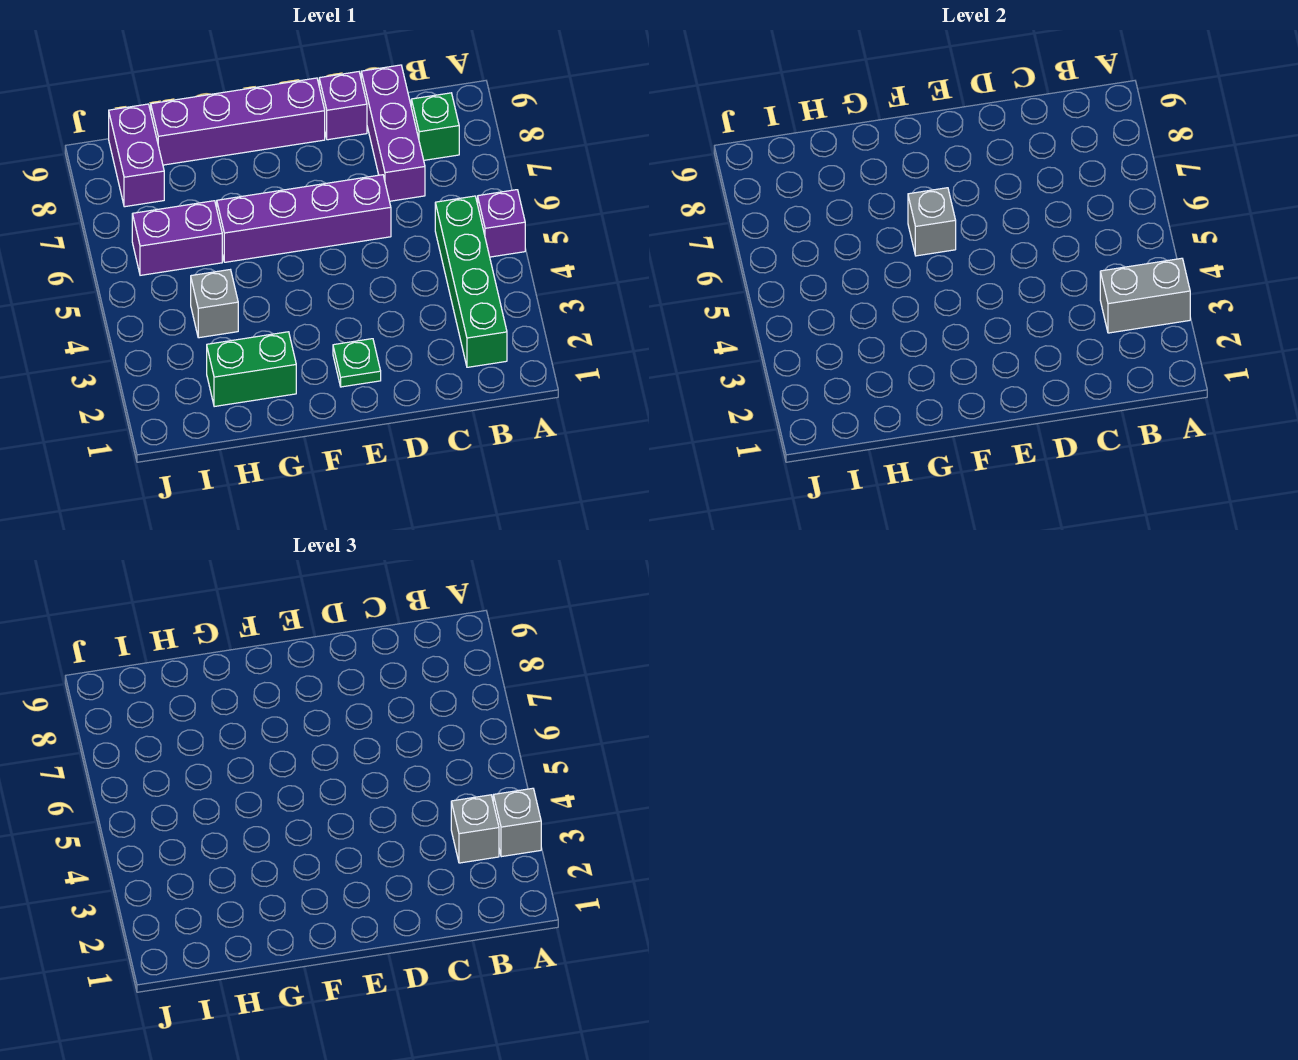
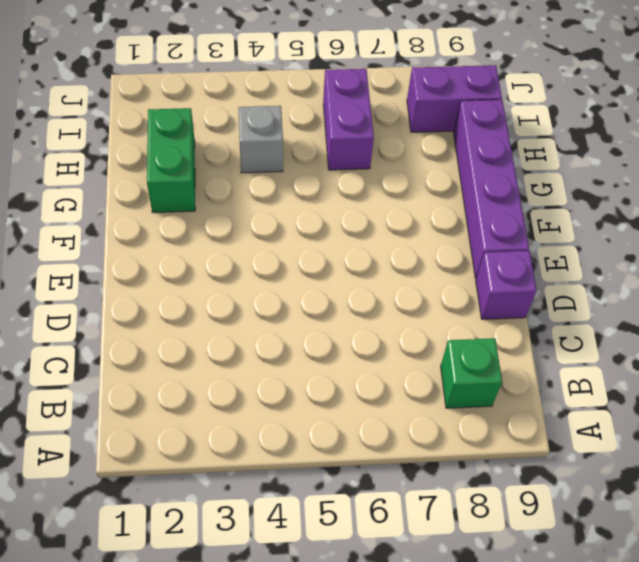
none -> purple brick A5 level 1
none -> green brick B2:B5 level 1
none -> purple brick C7:C9 level 1

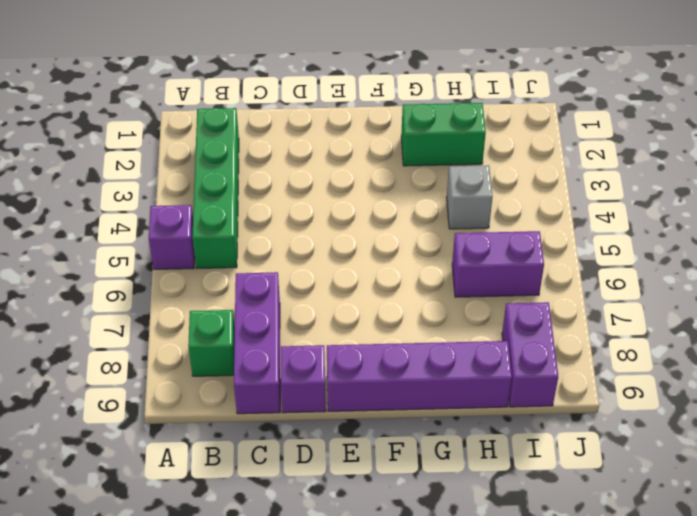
none -> purple brick D6:G6 level 1
none -> green plate E2 level 1
none -> grey brick A3:B3 level 2

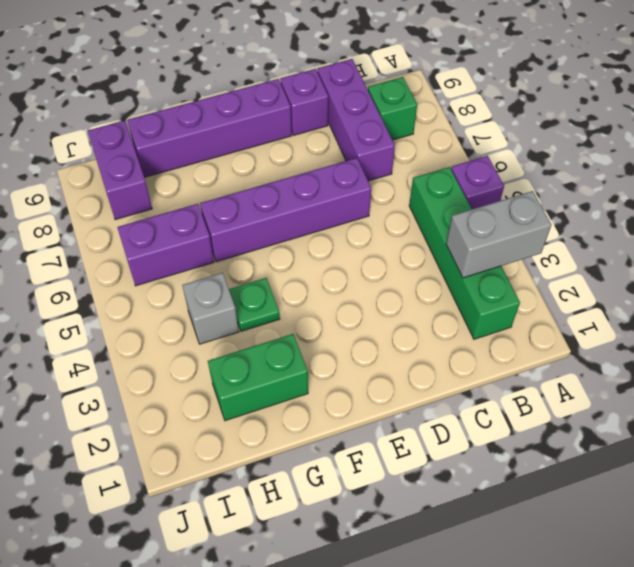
green plate G4 level 1 -> green plate E2 level 1
none -> grey brick F6 level 2
none -> grey brick A3 level 3
none -> grey brick B3 level 3

